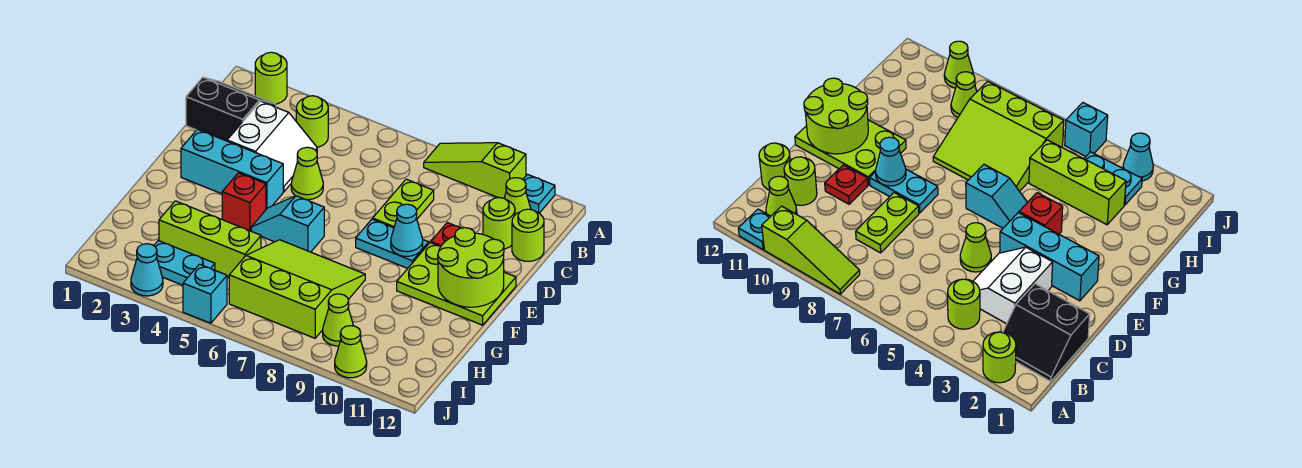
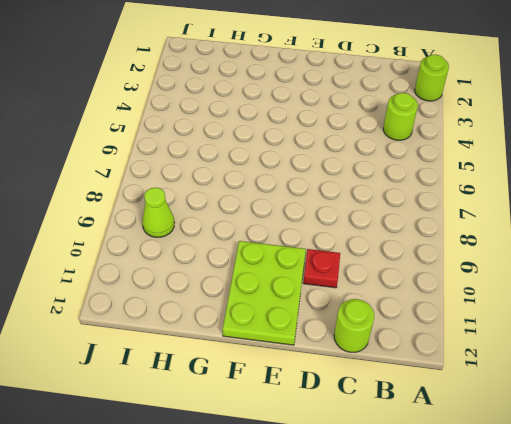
none -> lime slope A8:A10 level 1 top 10
none -> cyan plate A11 level 1
none -> black slope B1:C2 level 1 top C

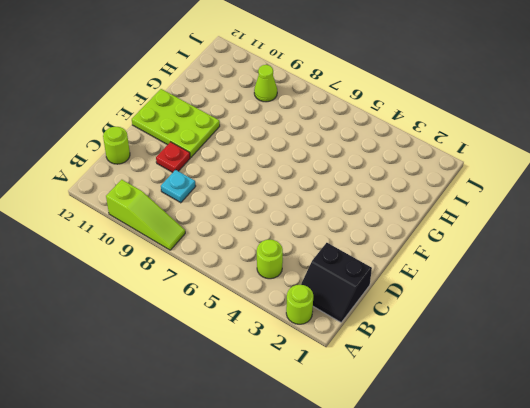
cyan plate C9 level 1 -> cyan plate A11 level 1
none -> lime cone B11 level 1
none -> white slope C3:D4 level 1 top 3
none -> lime plate C8:D8 level 1

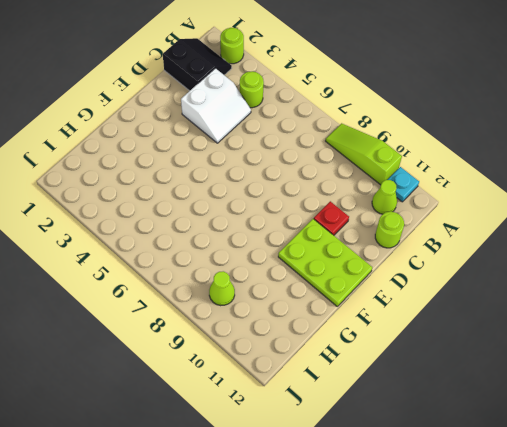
none -> lime plate C8:D8 level 1
none -> lime round brick C11 level 1
none -> lime cone D5 level 1

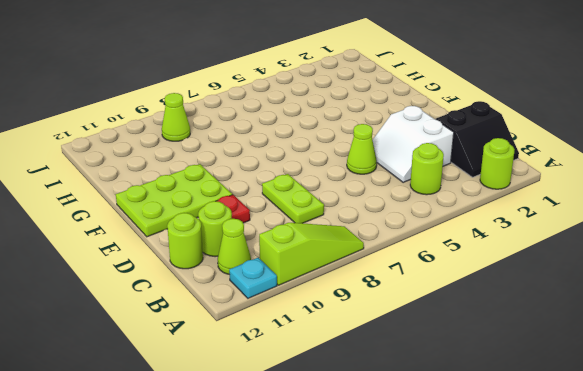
none -> cyan brick E2:E4 level 1
none -> cyan plate E8:E9 level 1
none -> red brick F4 level 1

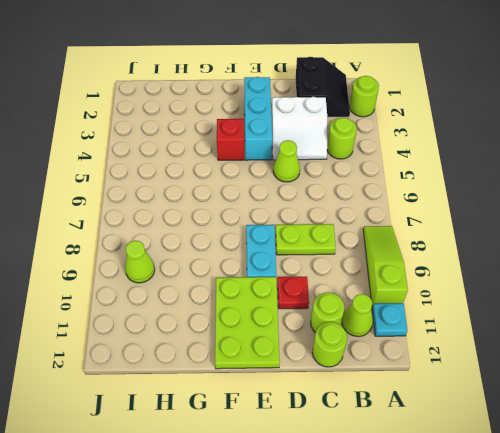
none -> cyan slope F5:F6 level 1 top 6
none -> lime slope G6:I8 level 1 top I
none -> lime brick H3:H5 level 1

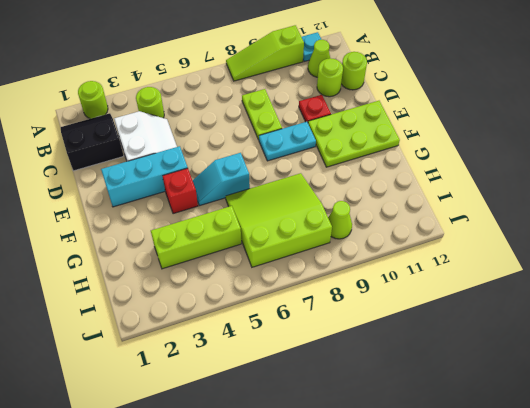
none -> lime cone D5 level 1
none -> cyan plate I3:I4 level 1
none -> cyan cone J3 level 1

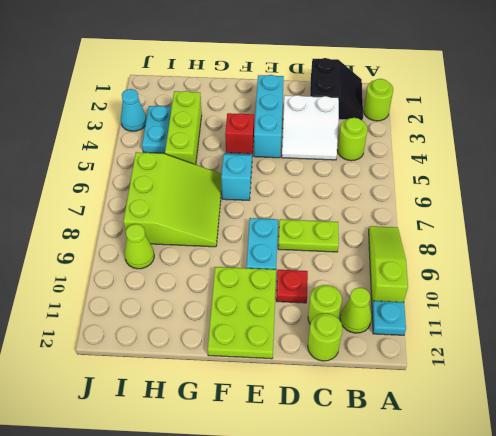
none -> lime cone D5 level 1
none -> cyan brick J5 level 1
none -> lime cone J10 level 1

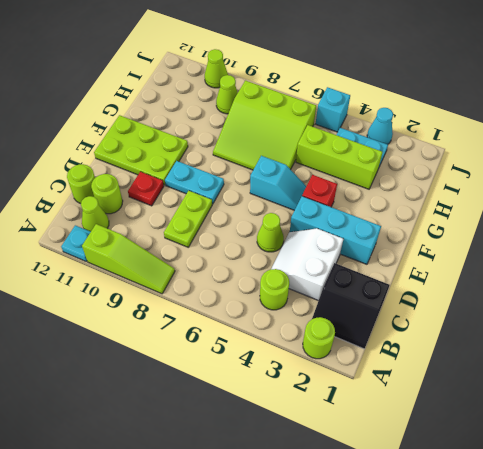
none -> cyan cone E9 level 2
none -> lime round brick E11:F12 level 2

